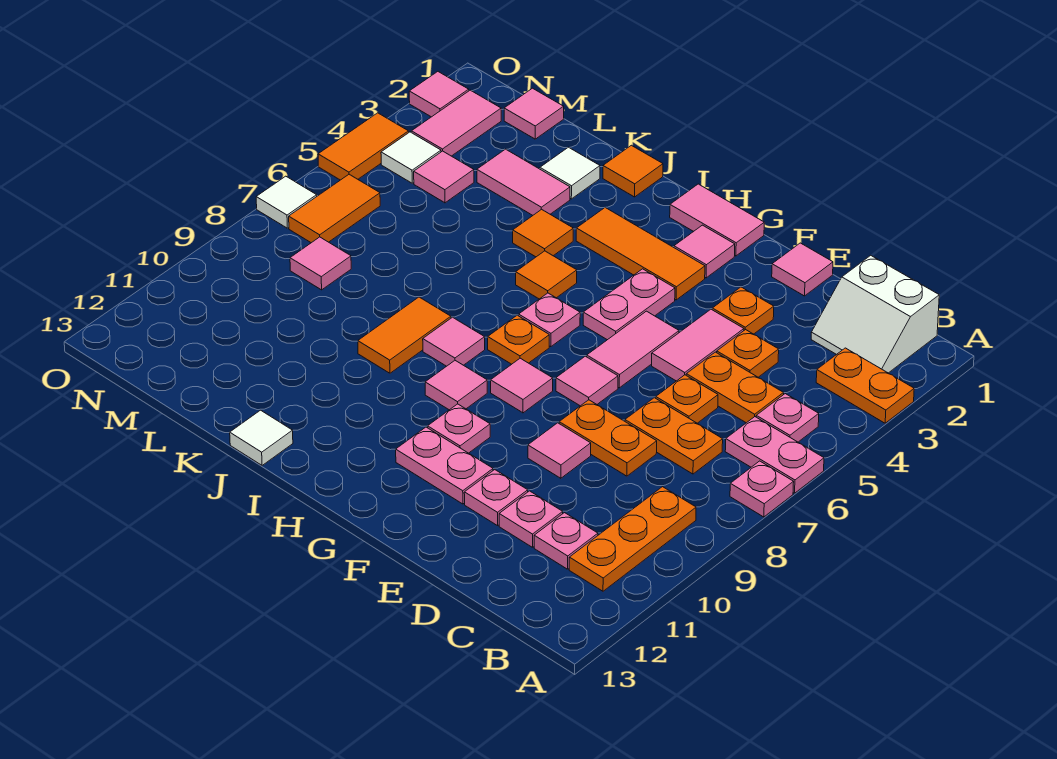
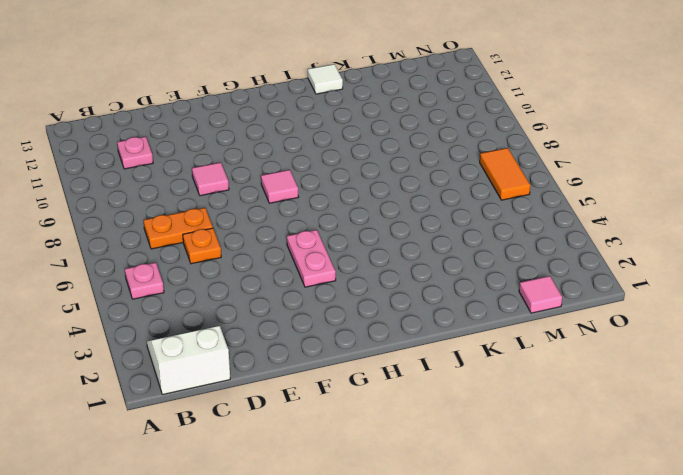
none -> orange plate A3:B3 level 1
none -> pink plate A6:B6 level 1
none -> pink plate A7 level 1
none -> orange plate B9:B11 level 1

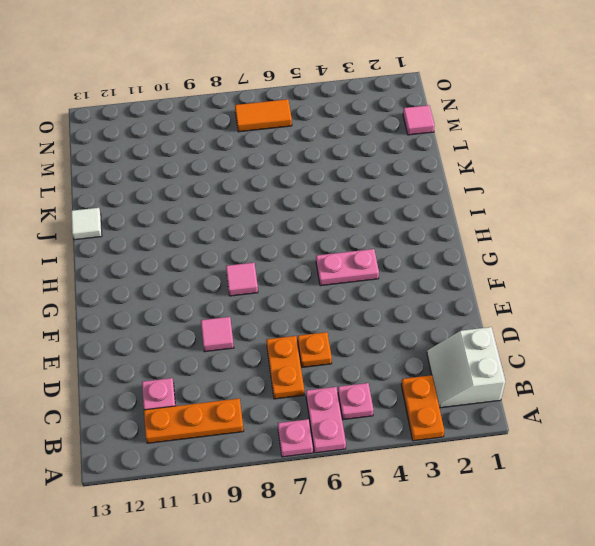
none -> orange plate C5:D5 level 1
none -> orange plate D4 level 1
none -> orange plate D8:E8 level 1
none -> pink plate D11 level 1

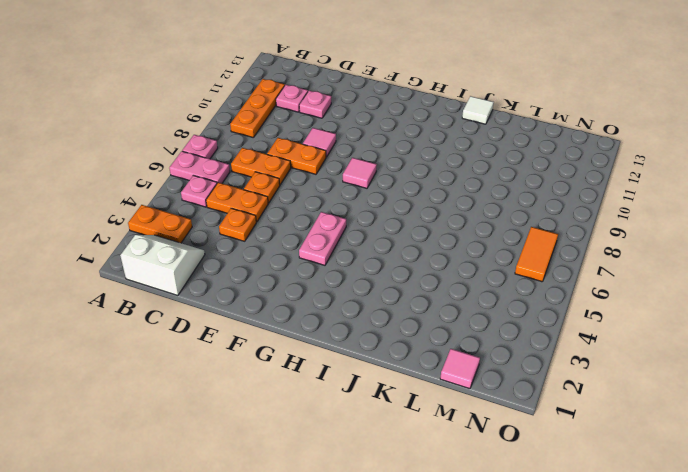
none -> pink tile E1 level 1
none -> orange plate E3 level 1
none -> pink tile E4:E5 level 1
none -> pink plate E11 level 1

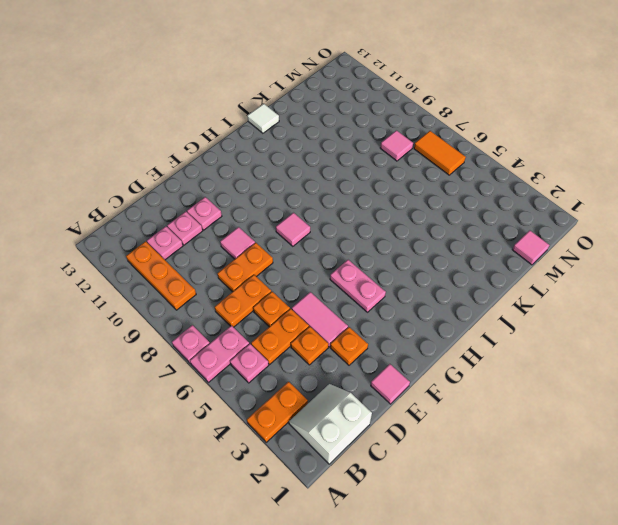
none -> pink tile F5:F6 level 1
none -> pink tile F7 level 1
none -> pink plate F11:G11 level 1
none -> pink tile G1:H1 level 1

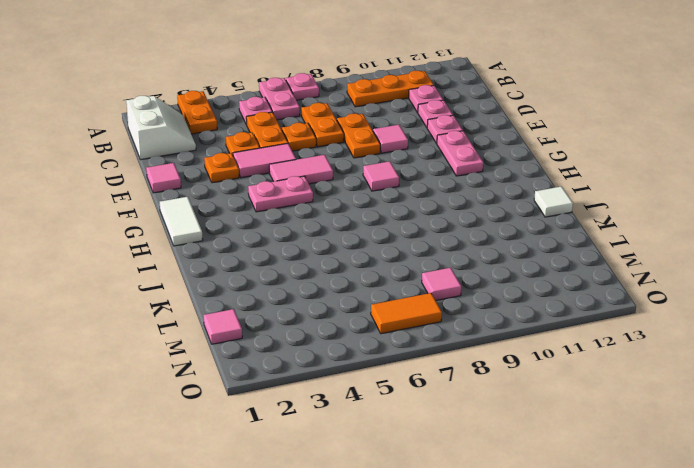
white tile G1:H1 level 1 -> pink tile G1:H1 level 1
none -> pink tile F7 level 1
none -> pink tile G2 level 1
none -> orange tile G3:I3 level 1
none -> pink plate G10 level 1

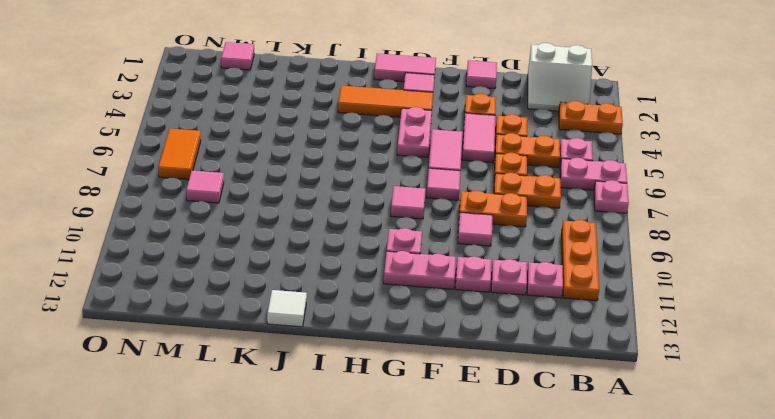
none -> pink plate H6 level 1
none -> orange plate H7 level 1
none -> pink tile H9 level 1
none -> orange tile I5 level 1

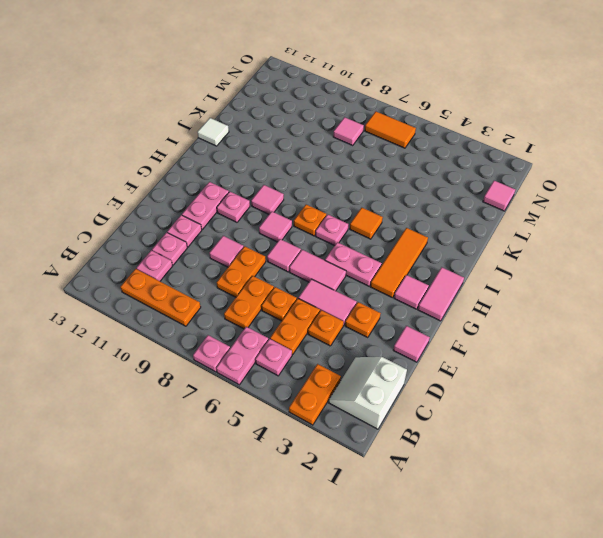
none -> pink tile I8 level 1
none -> orange tile J1 level 1
none -> orange tile J4 level 1
none -> orange tile J8:J9 level 1

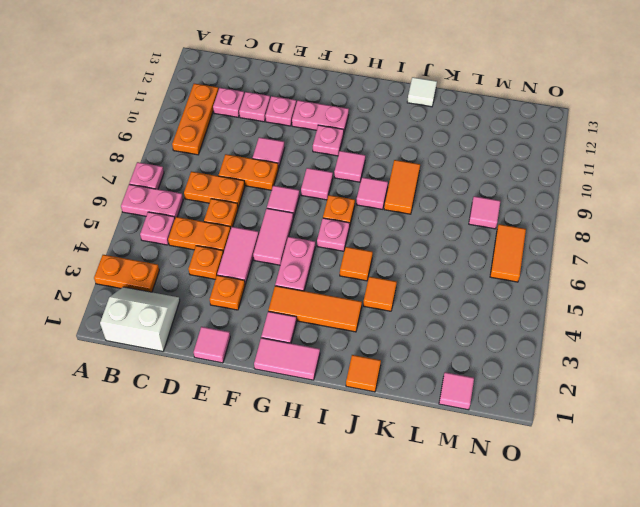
none -> white tile K2 level 1
none -> pink tile K3:L3 level 1
none -> pink tile M4 level 1
none -> pink tile N2:N3 level 1

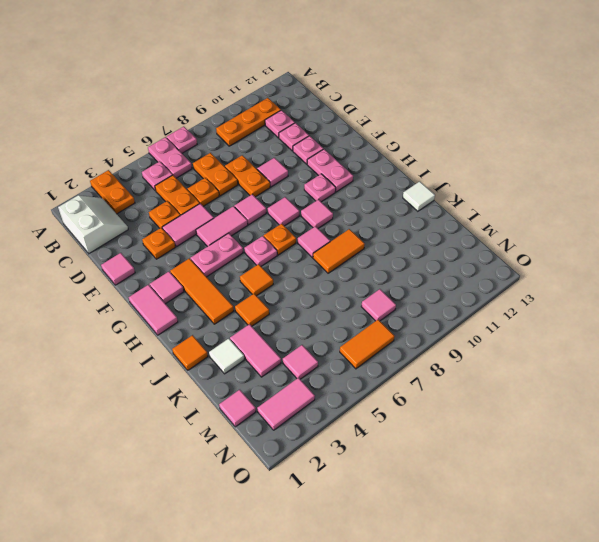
none -> white tile N4 level 1
none -> pink tile O2 level 1
none -> orange tile O4:O5 level 1
none -> white tile O7 level 1

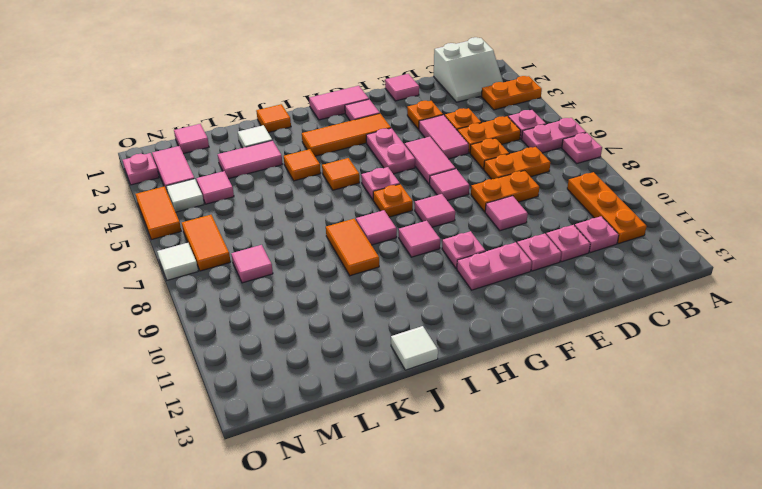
pink plate O2 level 1 -> pink tile O2 level 1

